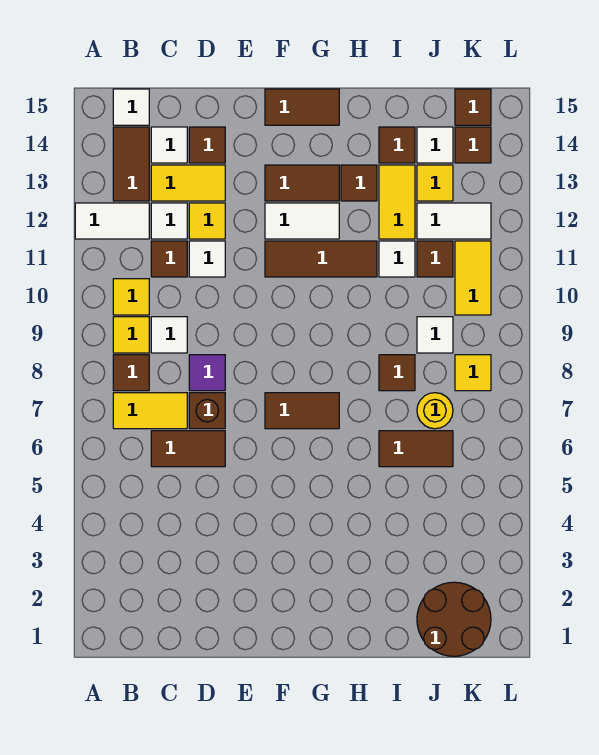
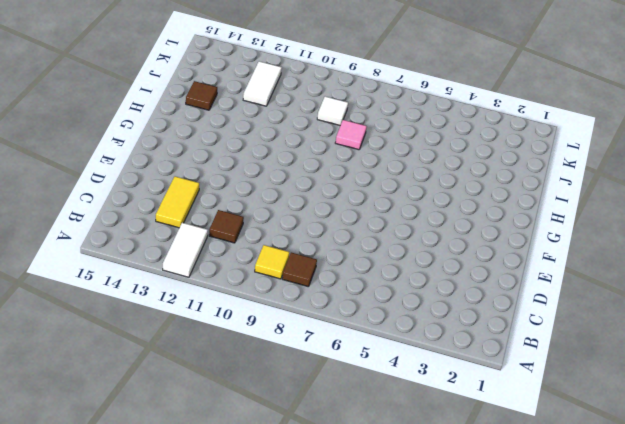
pink tile I8 level 1 -> brown tile I8 level 1
none -> yellow tile B7:C7 level 1
none -> yellow tile B10 level 1
none -> brown tile B13:B14 level 1
none -> white tile B15 level 1

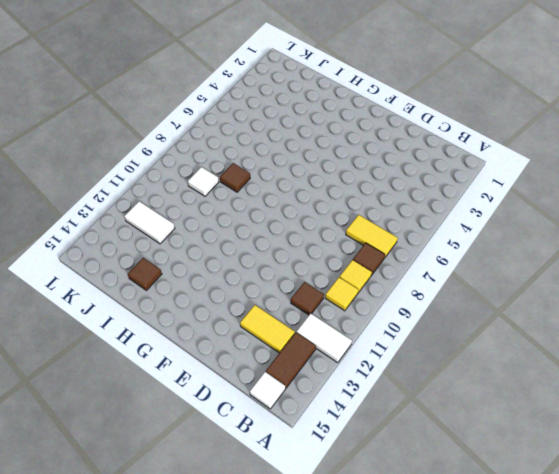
none -> brown tile C6:D6 level 1
none -> white tile C9 level 1
none -> white tile C12 level 1
none -> white tile C14 level 1

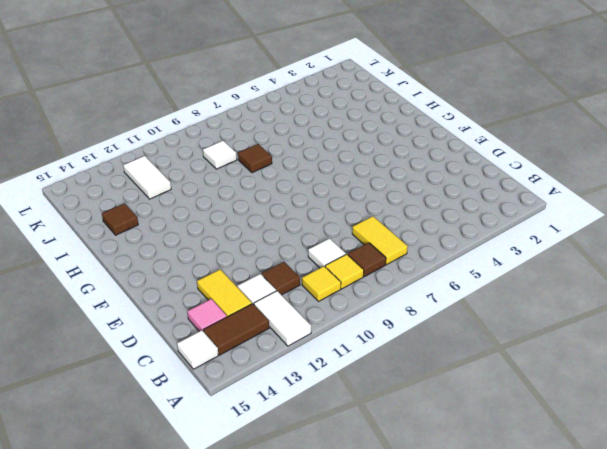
pink tile C14 level 1 -> white tile C14 level 1
none -> brown tile C6:D6 level 1
none -> brown brick D7 level 1
none -> purple tile D8 level 1
none -> white tile D11 level 1

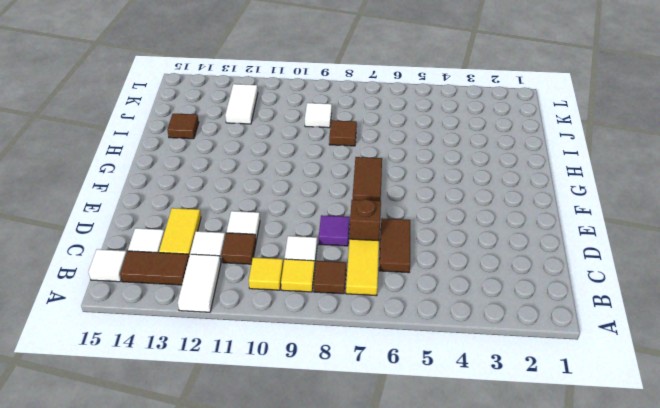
none -> yellow tile D12 level 1
none -> brown tile D14 level 1
none -> brown tile F11:H11 level 1
none -> white tile F12:G12 level 1

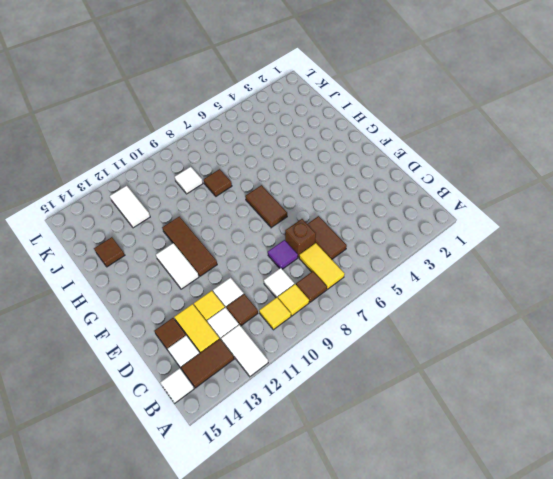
none -> brown tile F13:G13 level 1
none -> brown tile F15:G15 level 1
none -> brown tile H13 level 1
none -> brown tile I6:J6 level 1

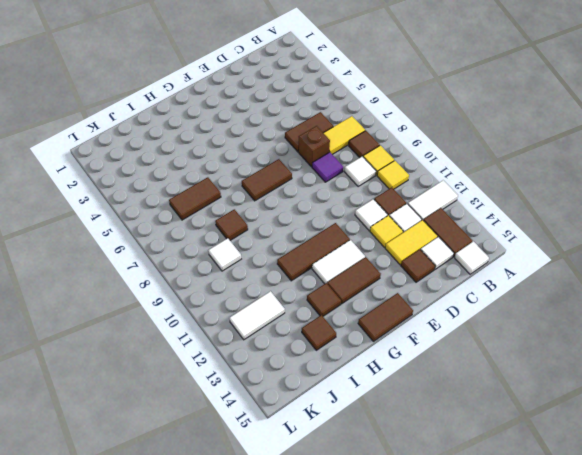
none -> white tile I11 level 1
none -> yellow tile I12:I13 level 1
none -> brown round brick J1:K2 level 1
none -> yellow round brick J7 level 1

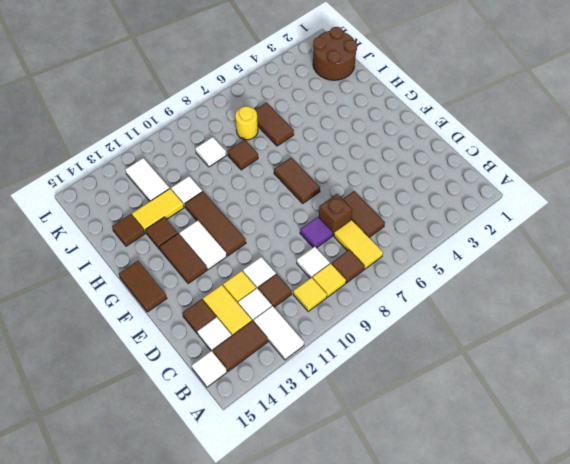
none -> brown tile J11 level 1
none -> yellow tile J13 level 1
none -> white tile J14 level 1
none -> yellow tile K8 level 1

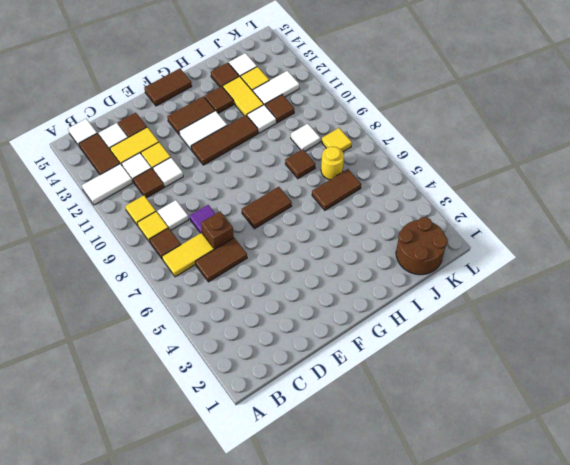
none -> yellow tile K10:K11 level 1
none -> brown tile K14 level 1
none -> brown tile K15 level 1

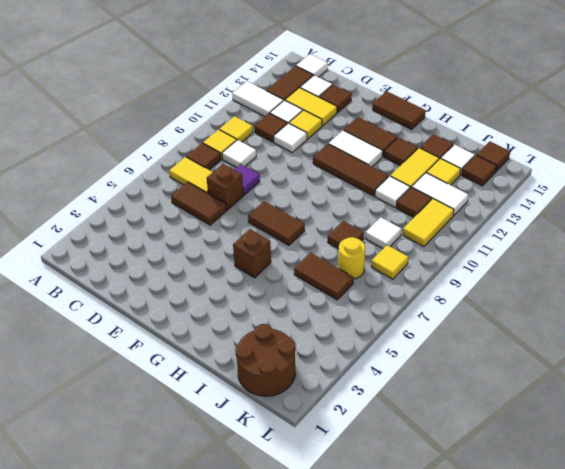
brown brick G5 level 1 -> none

